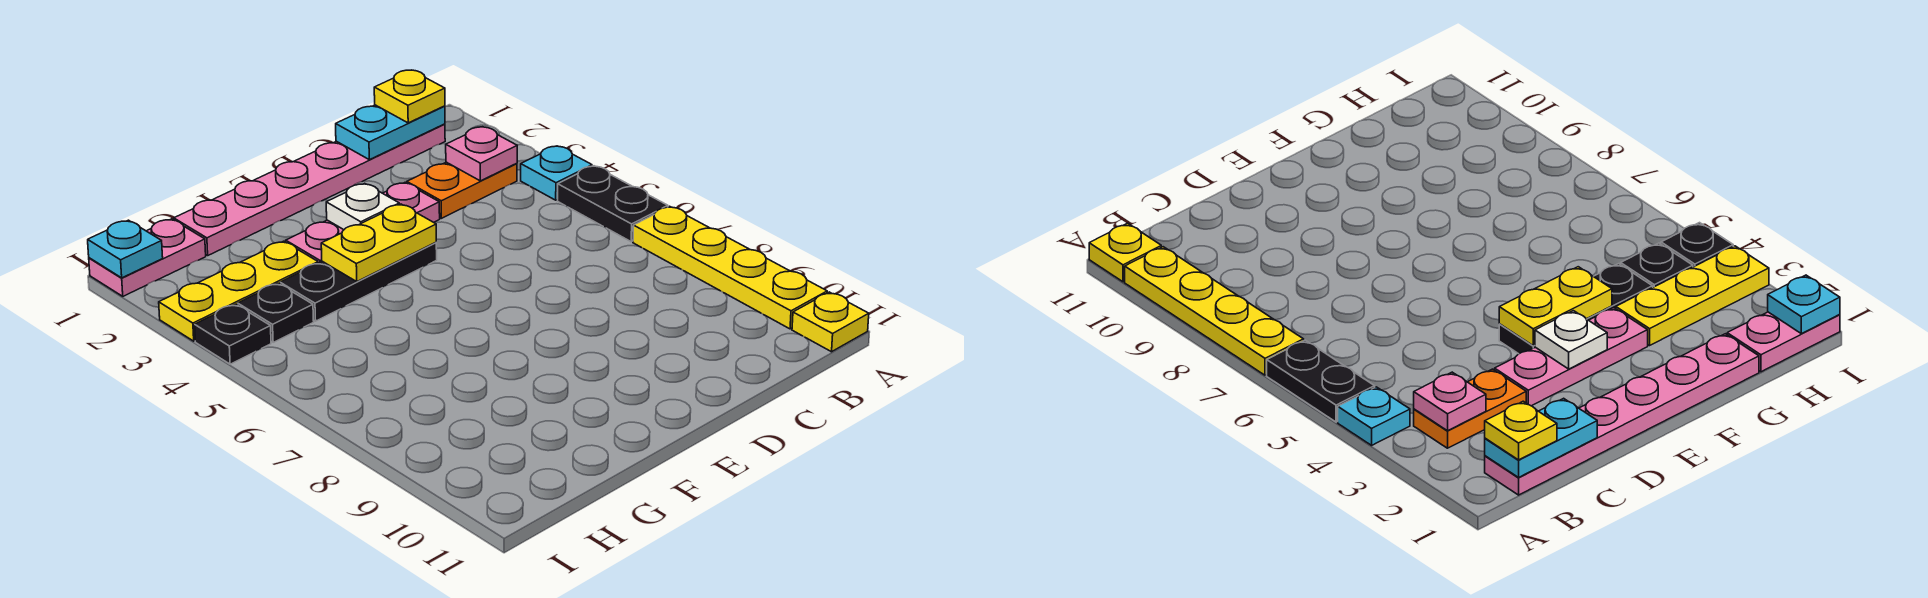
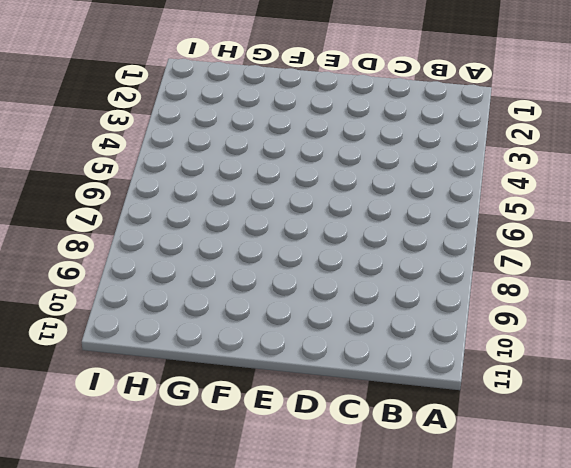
none -> cyan plate A4 level 1
none -> black plate A5:A6 level 1
none -> yellow plate A7:A10 level 1

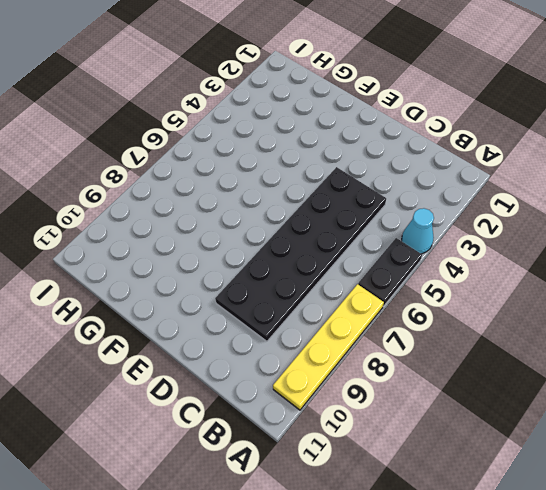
cyan cone A4 level 1 -> cyan plate A4 level 1
black plate C4:D9 level 1 -> none
none -> yellow plate A11 level 1
none -> pink plate B1:G1 level 1
none -> orange plate B3:C3 level 1

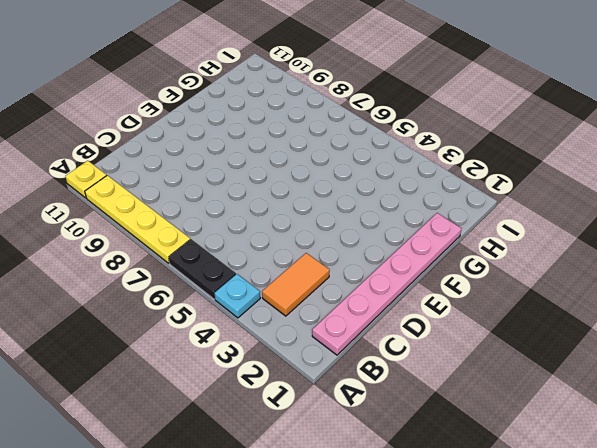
orange tile B3:C3 level 1 -> orange plate B3:C3 level 1
none -> pink plate D3:F3 level 1
none -> black plate E4:G4 level 1
none -> yellow plate G3:I3 level 1

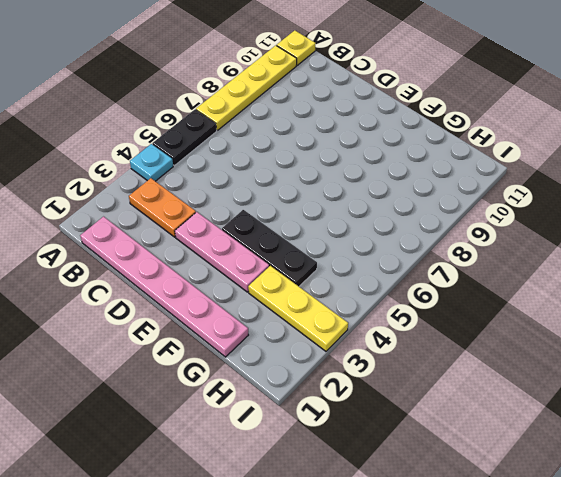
none -> pink plate H1:I1 level 1
none -> black plate H4 level 1
none -> black plate I4 level 1

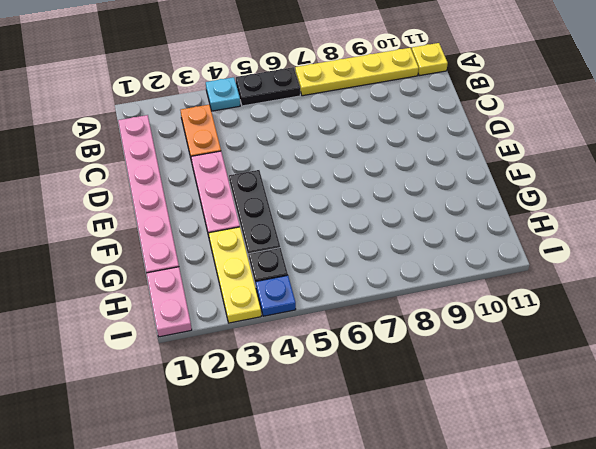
blue plate I4 level 1 -> black plate I4 level 1
none -> cyan plate B1:C1 level 2
none -> pink plate B3 level 2
none -> white plate E3 level 2

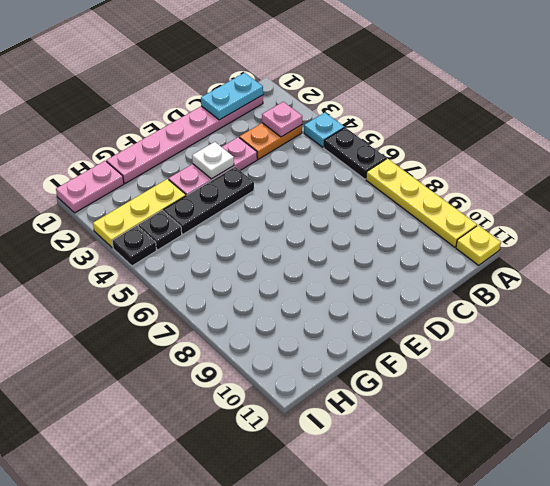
none -> yellow plate E4:F4 level 2
none -> cyan plate I1 level 2
none -> yellow plate B1 level 3

